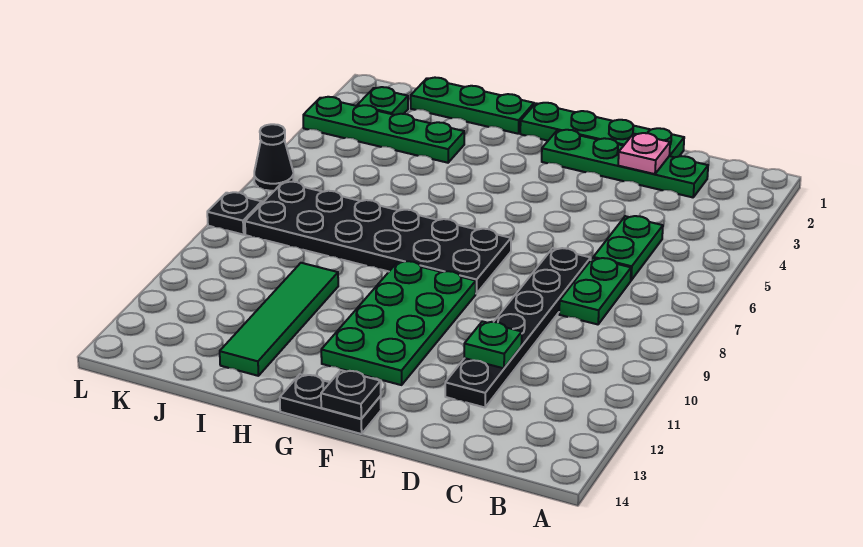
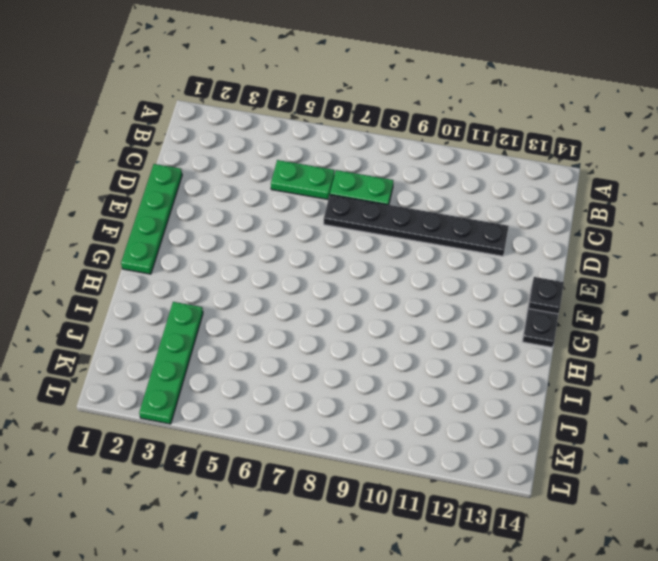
none -> green plate C2:F2 level 1
none -> black plate F7:K8 level 1
none -> green plate F9:G12 level 1

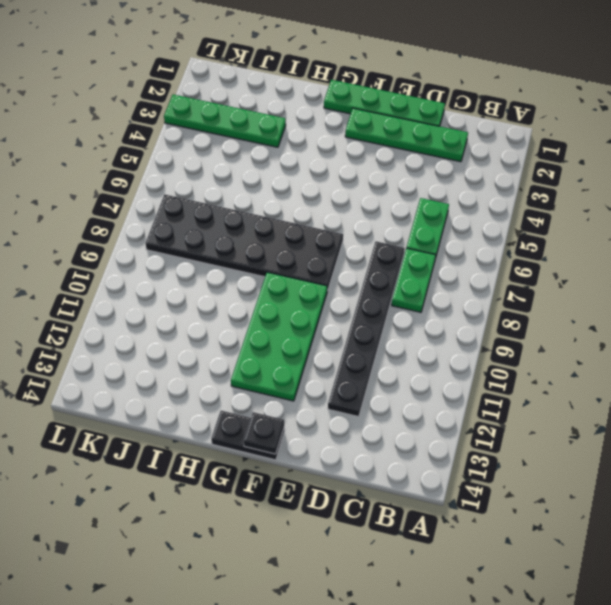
none -> green plate H1:J1 level 1
none -> green tile I10:I13 level 1
none -> green plate K2 level 1

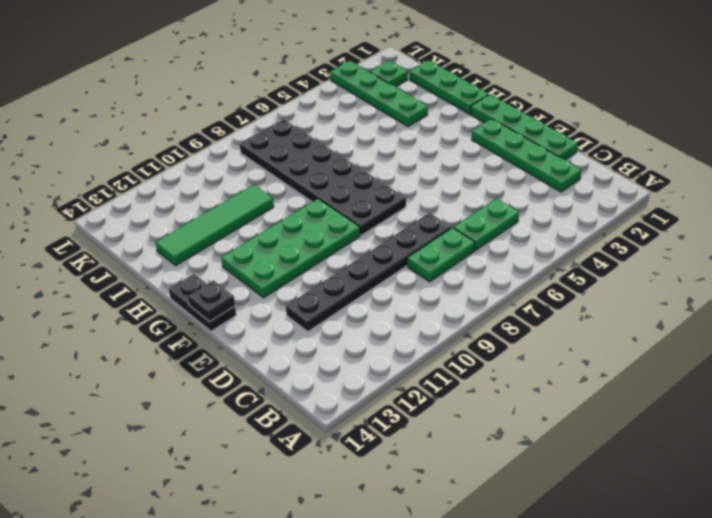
none -> black cone L6 level 1
none -> black plate L8 level 1
none -> pink plate D2 level 2

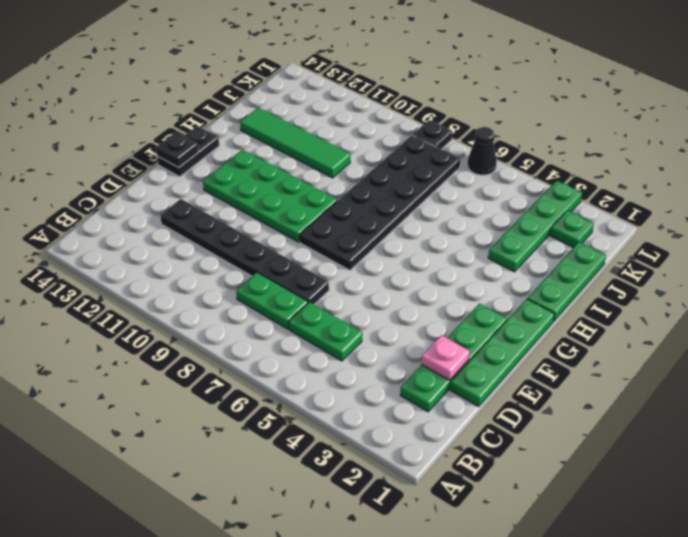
none -> green plate D11 level 2

